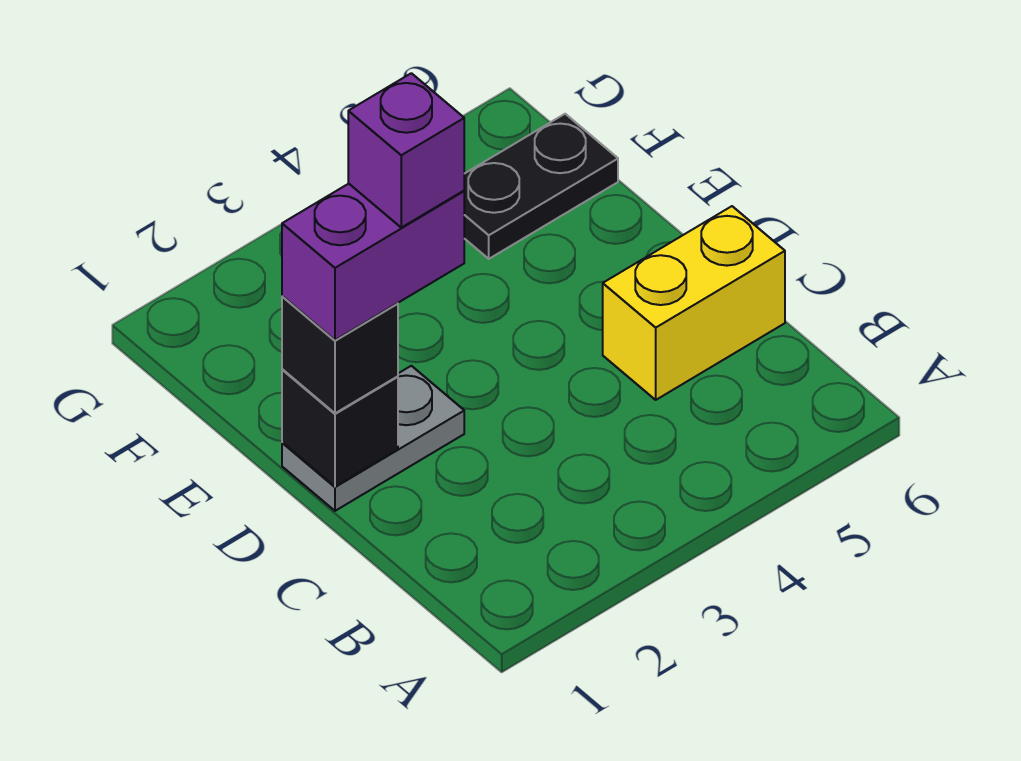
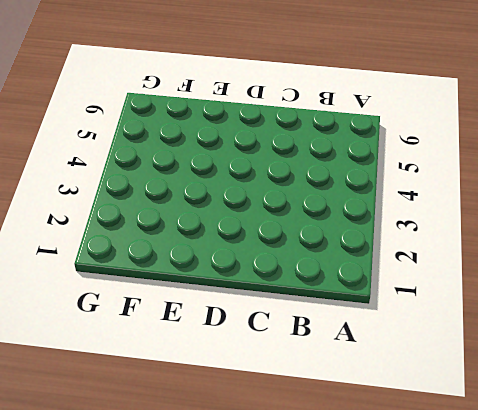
none -> yellow brick C5:C6 level 1
none -> grey plate D1:D2 level 1

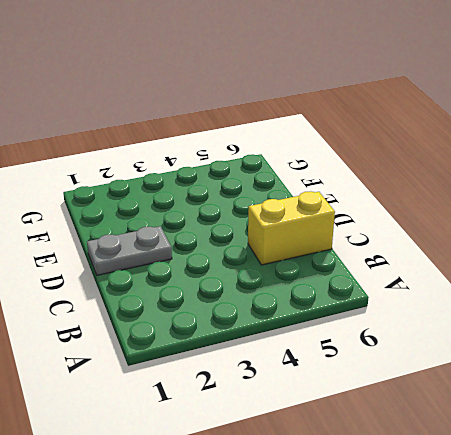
none -> black plate F5:F6 level 1
none -> black brick D1 level 2

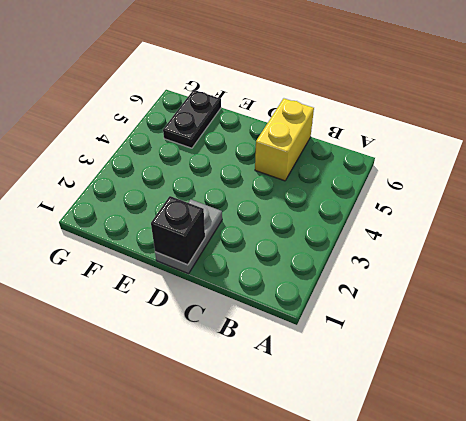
none -> black brick D1 level 3
none -> purple brick D1:D2 level 4

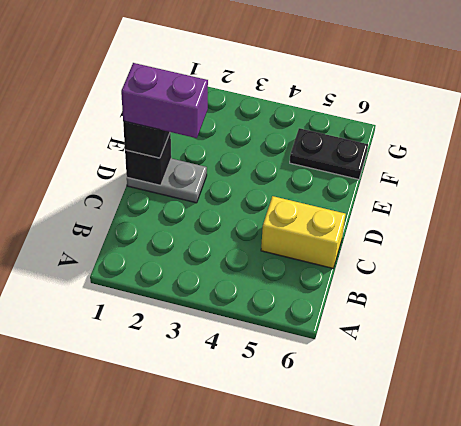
none -> purple brick D2 level 5

